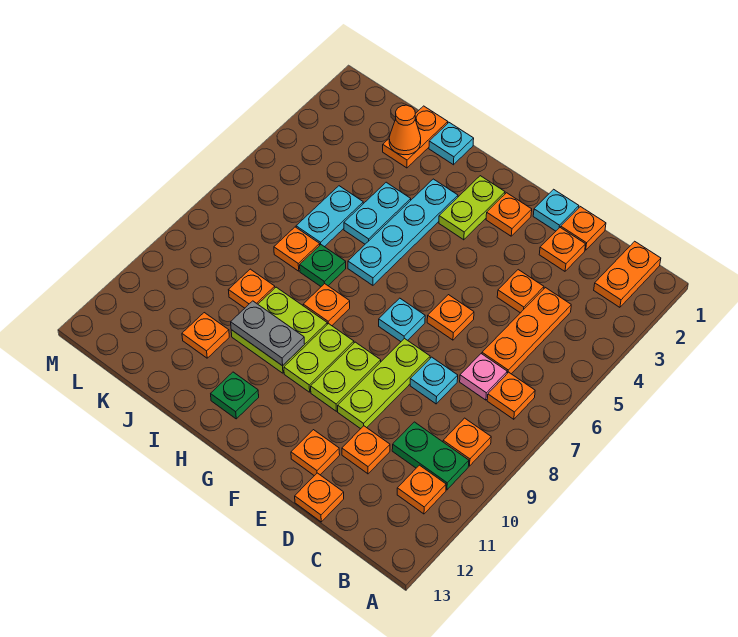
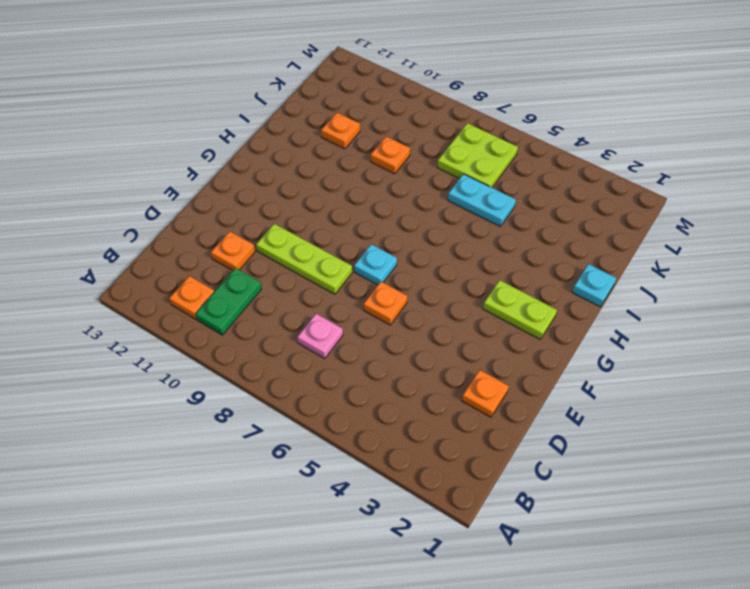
lime plate K6:L7 level 1 -> lime plate H9:I10 level 1
none -> orange plate B1:B2 level 1
none -> orange plate B7 level 1
none -> orange plate B9 level 1
none -> orange plate C4:C6 level 1

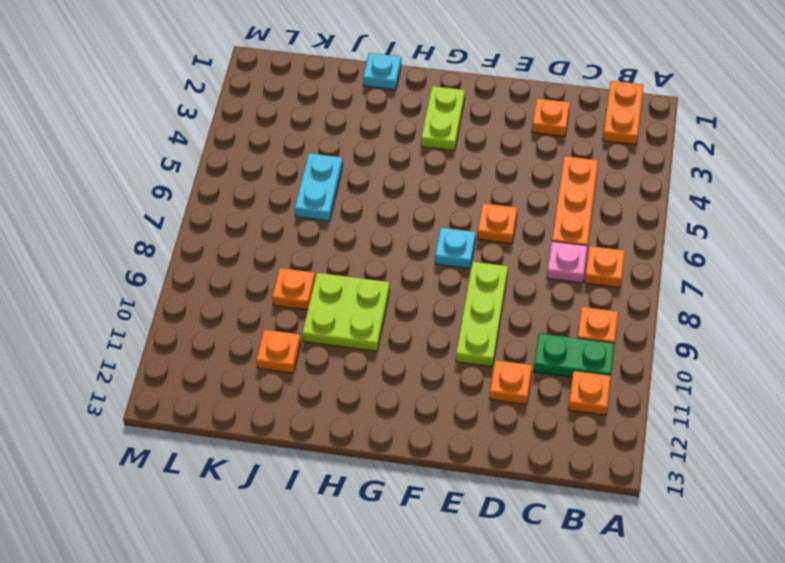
none -> orange plate D1 level 1
none -> orange plate D4 level 1
none -> cyan plate D8 level 1
none -> orange plate D13 level 1

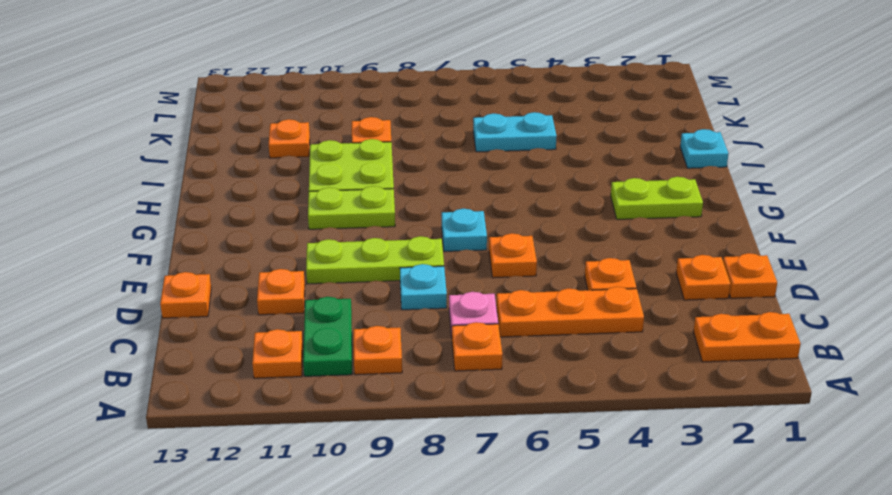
none -> cyan plate E1 level 1
none -> orange plate E12 level 1
none -> orange plate F2 level 1
none -> lime plate F9:F10 level 1

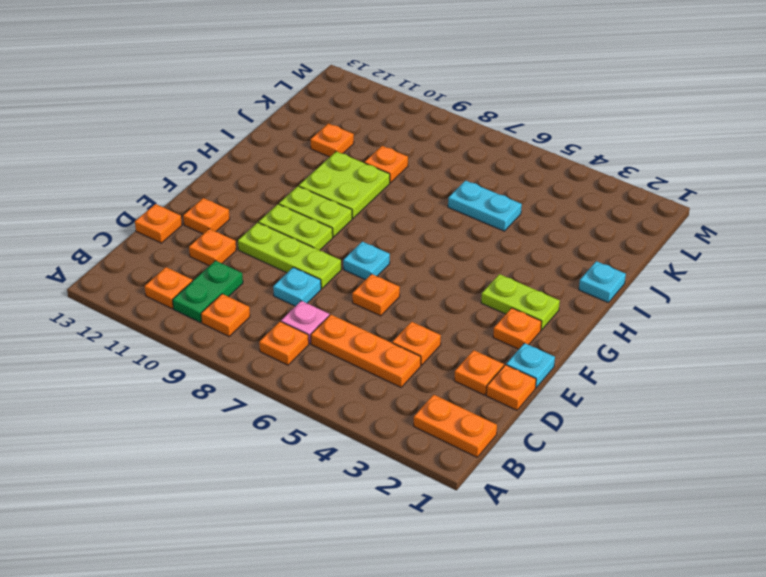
none -> cyan plate H3:H6 level 1
none -> orange plate H8 level 1
none -> green plate H12 level 1
none -> cyan plate I4:I5 level 1

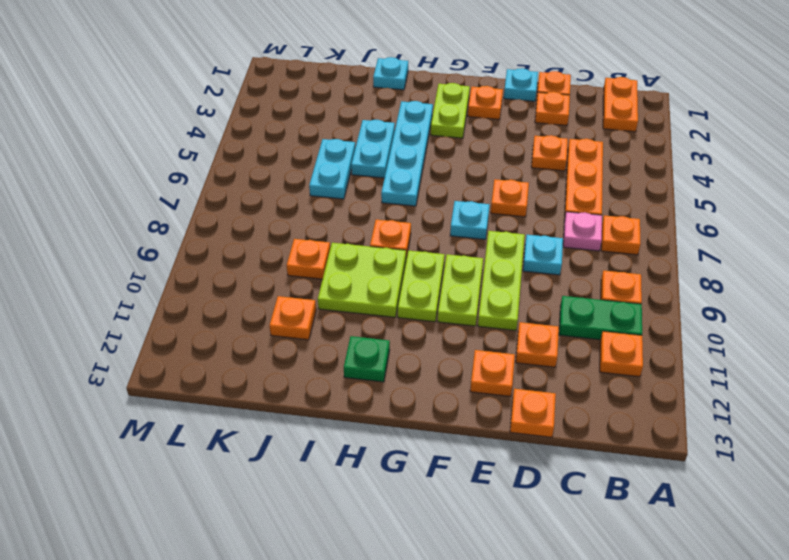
none -> green plate I7 level 1
none -> orange plate J1:J2 level 1
none -> orange plate J7 level 1
none -> grey plate H10:I10 level 2

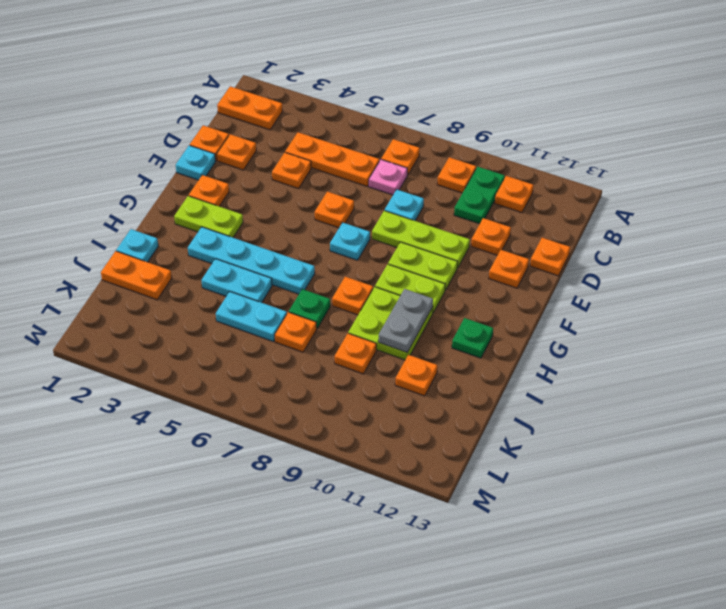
none -> orange cone J2 level 2

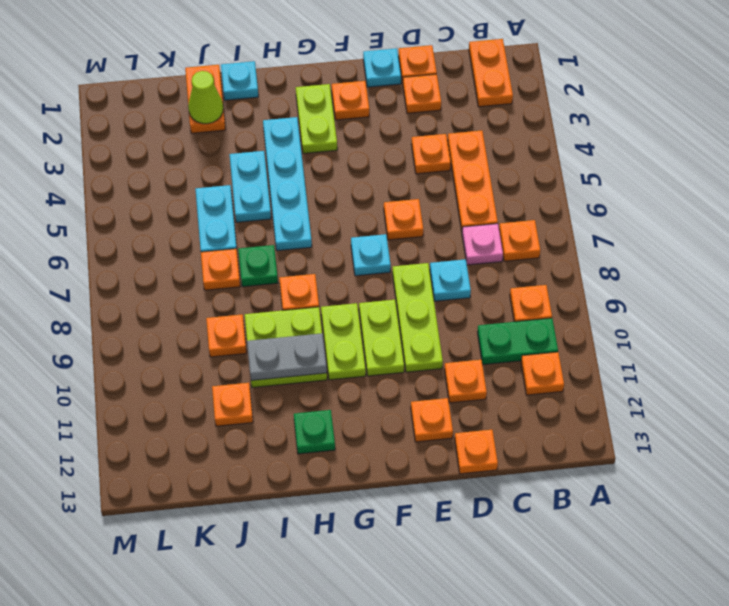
lime cone J2 level 2 -> orange cone J2 level 2

